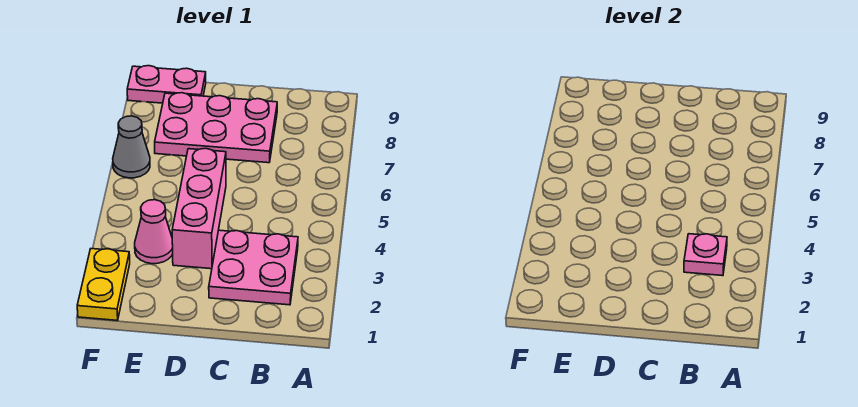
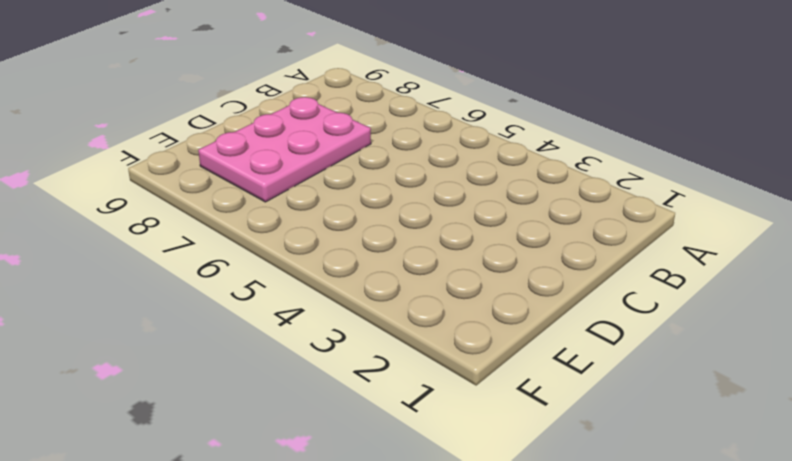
none -> pink plate B2:C3 level 1
none -> pink brick D3:D5 level 1

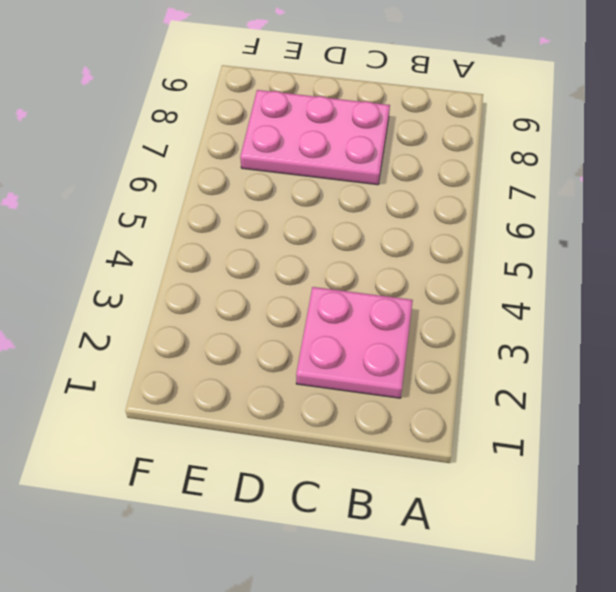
none -> pink brick D3:D5 level 1
none -> pink cone E3 level 1

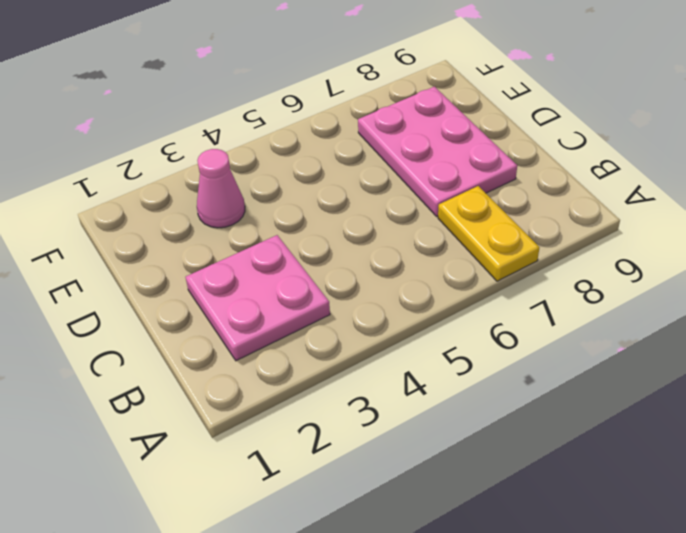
yellow plate A7:B7 level 1 -> yellow plate F1:F2 level 1
none -> pink brick D3:D5 level 1
none -> pink plate E9:F9 level 1

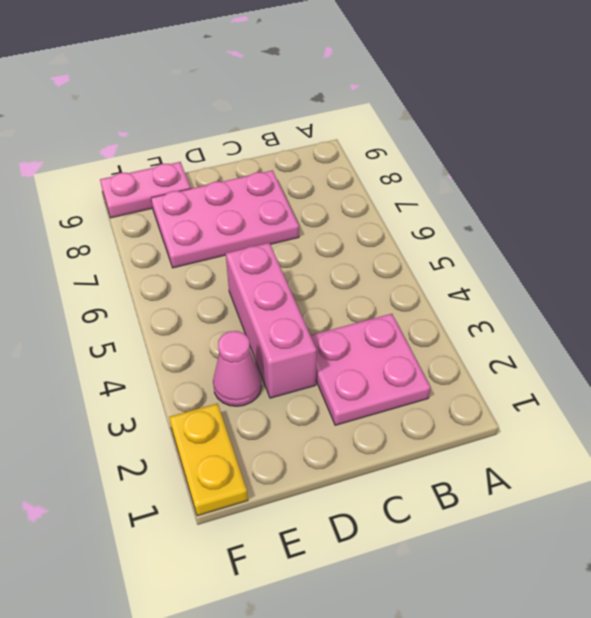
none -> grey cone F6 level 1
none -> pink plate B3 level 2

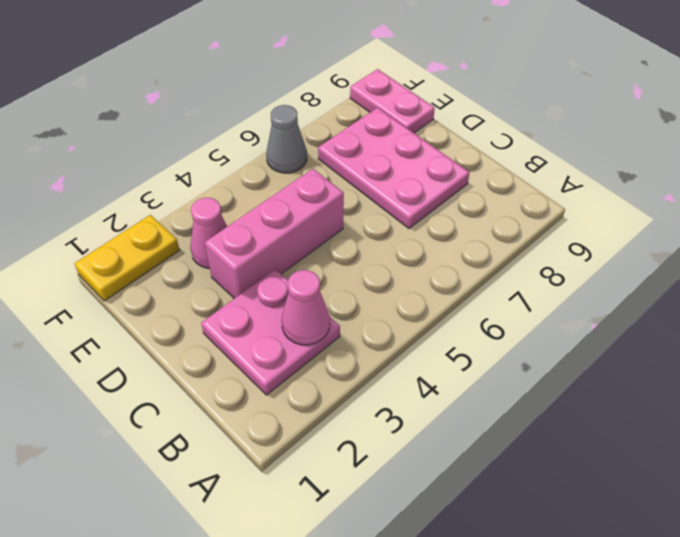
pink cone B3 level 2 -> pink plate B3 level 2

